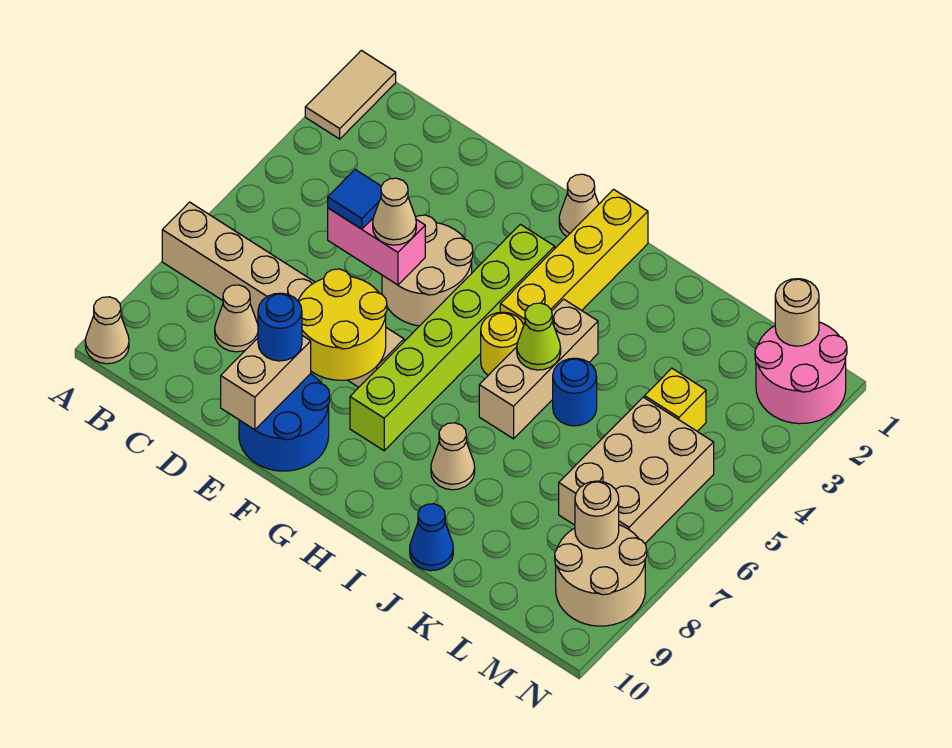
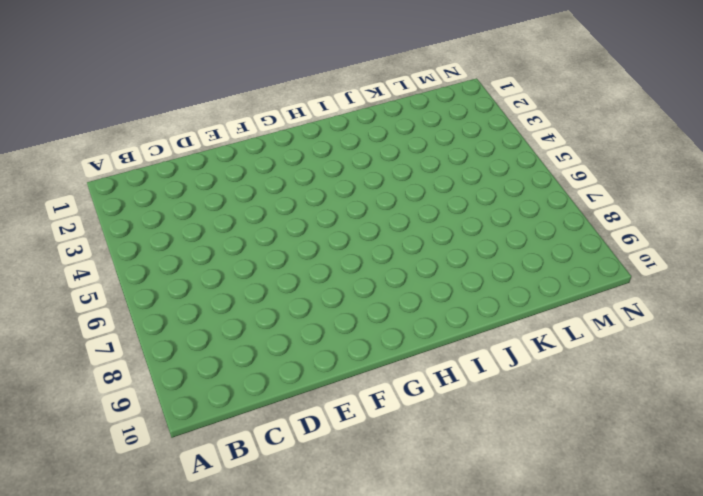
none -> tan tile A1:A2 level 1
none -> tan brick A7:F7 level 1
none -> tan cone A10 level 1

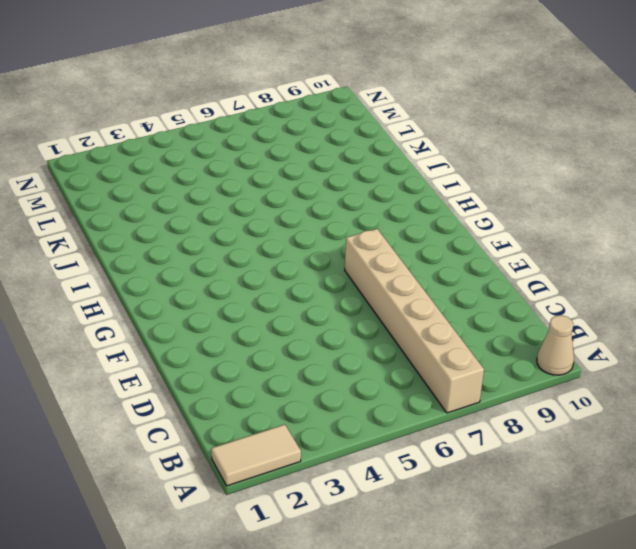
none -> tan cone C8 level 1
none -> tan round brick E4:F5 level 1
none -> blue round brick E9:F10 level 1

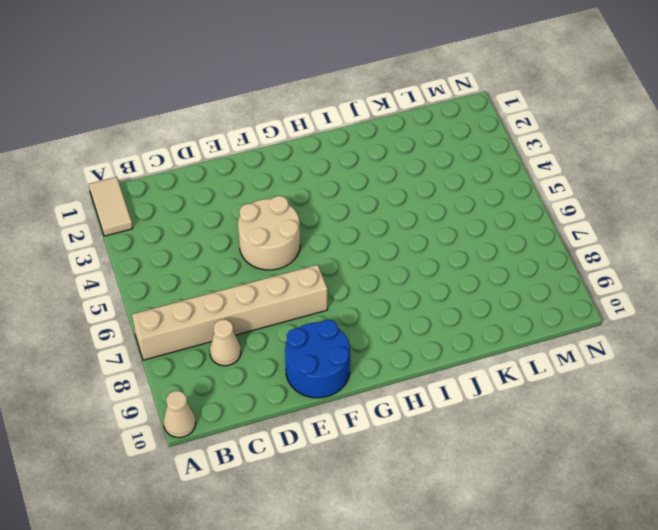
none -> tan cone G1 level 1
none -> lime brick G3:G8 level 1
none -> yellow brick H1:H4 level 1

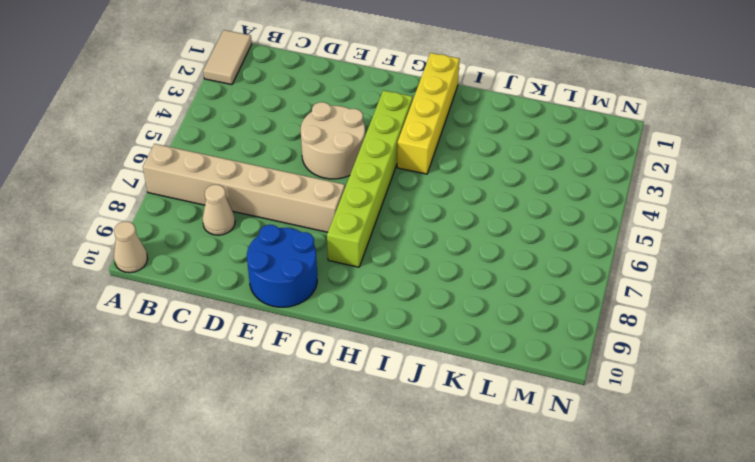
none -> tan cone G1 level 1
none -> yellow round brick H5 level 1
none -> tan brick I4:I6 level 1

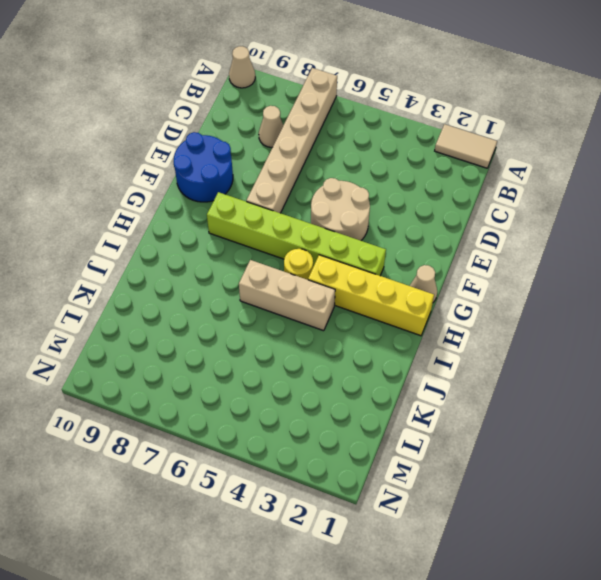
none -> tan cone I8 level 1
none -> blue round brick J5 level 1
none -> blue cone J10 level 1

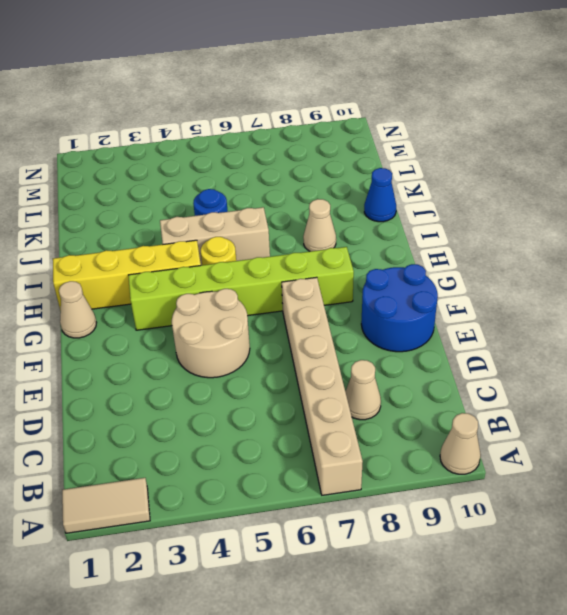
none -> yellow brick L4 level 1
none -> tan brick L5:M7 level 1
none -> pink round brick M1:N2 level 1

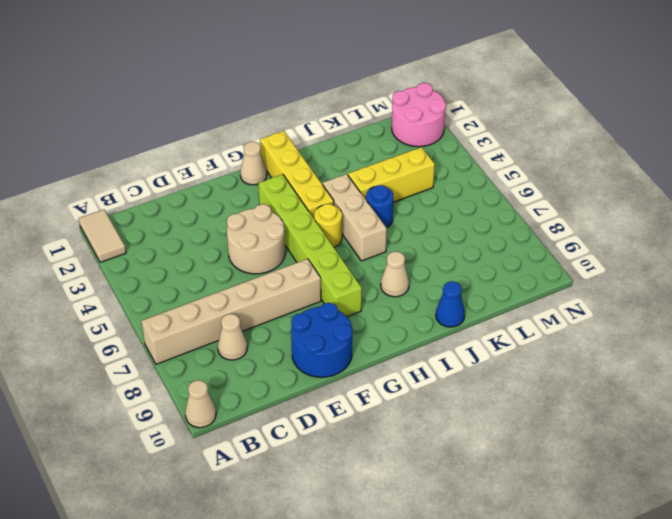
yellow brick J4:L4 level 1 -> yellow brick L4 level 1
none -> tan brick L5:M7 level 1
none -> tan round brick M8:N9 level 1
none -> pink brick D5:E5 level 2

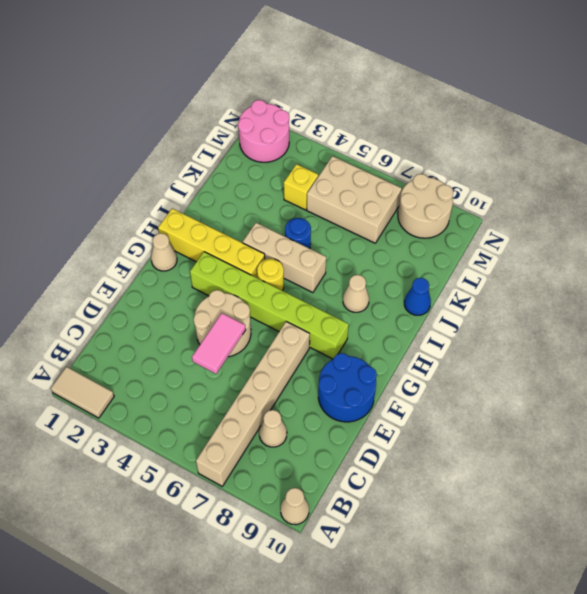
pink tile D5:E5 level 2 -> pink brick D5:E5 level 2
none -> yellow round brick E7:F8 level 2
none -> tan brick E9:E10 level 2
none -> lime cone I5 level 2

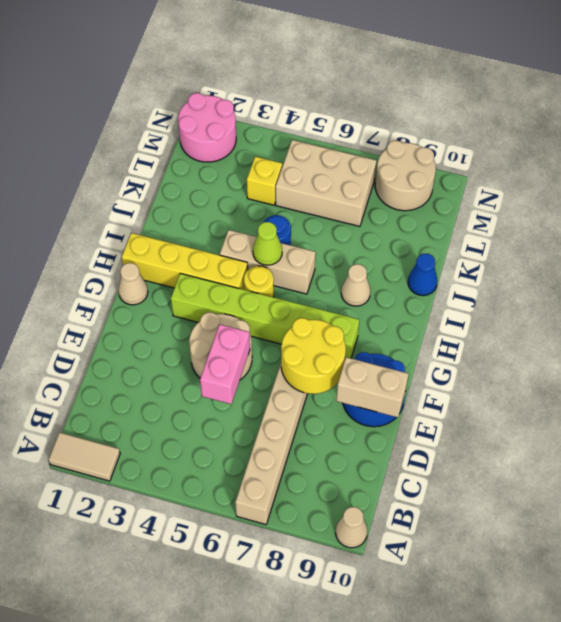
none -> tan cone C8 level 1
none -> tan round brick M1 level 2
none -> tan round brick M8 level 2

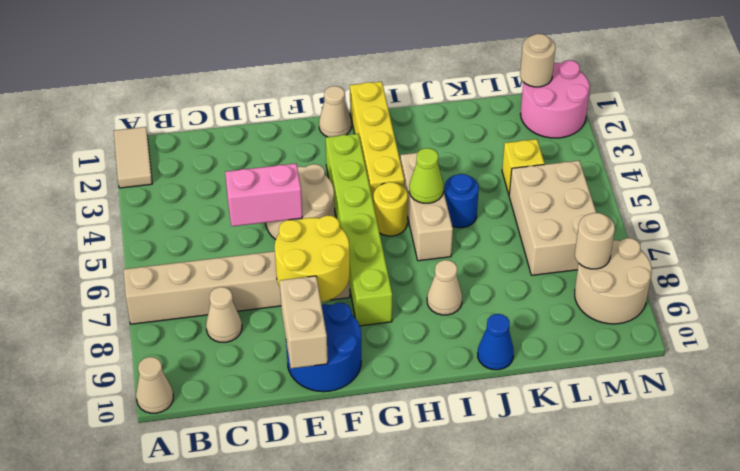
none -> blue tile D5 level 3
none -> tan cone E5 level 3
none -> blue round brick E9 level 3

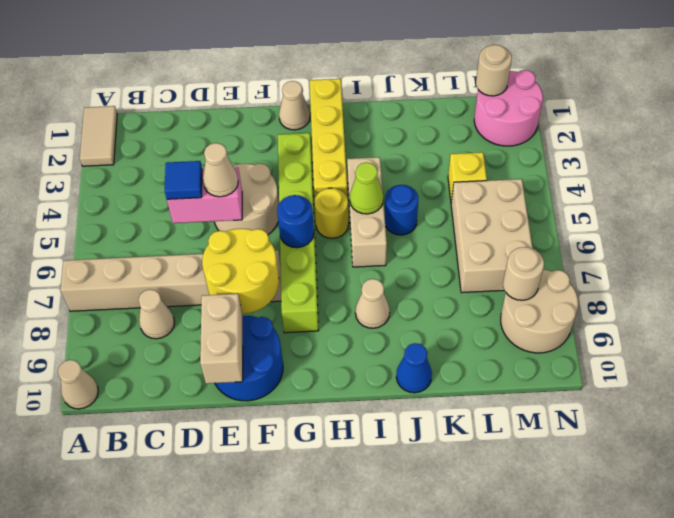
blue round brick G6 level 2 -> blue round brick E9 level 3

